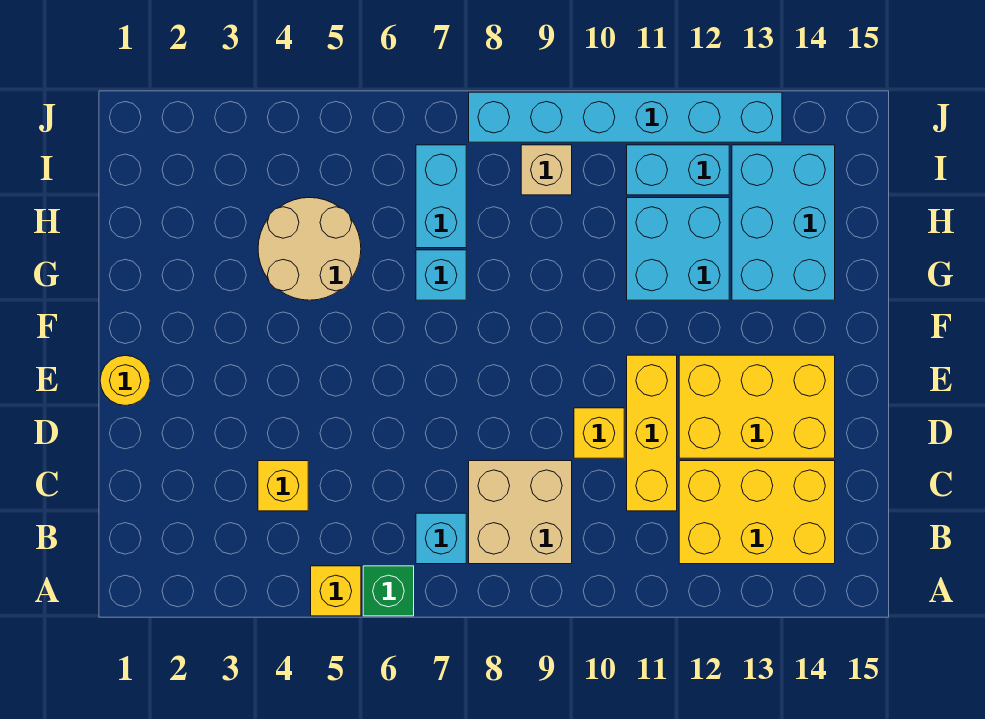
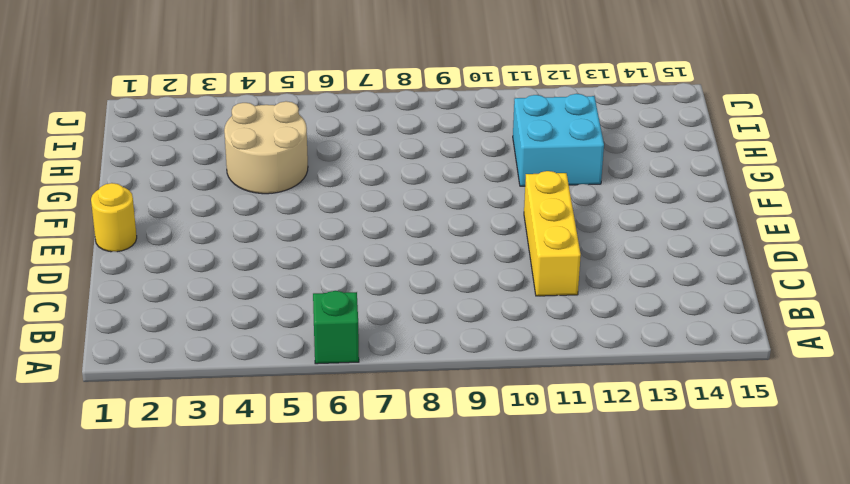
none -> yellow brick A5 level 1
none -> cyan brick B7 level 1
none -> tan brick B8:C9 level 1

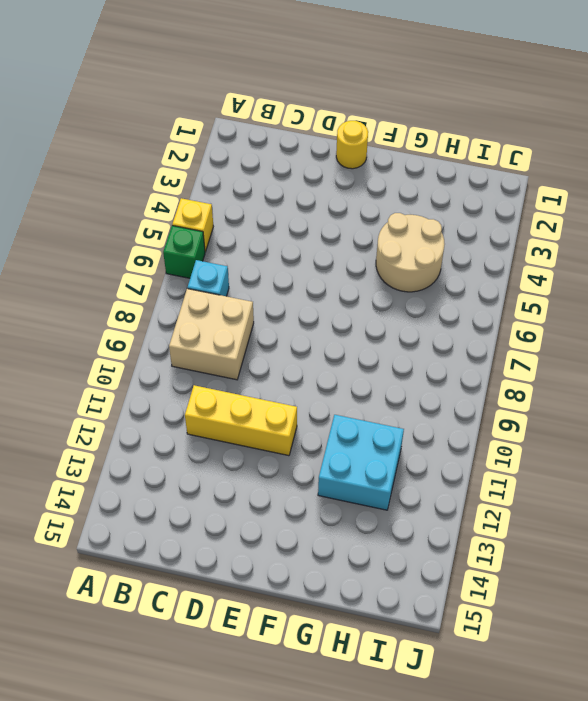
none -> yellow brick B12:C14 level 1
none -> yellow brick C4 level 1
none -> yellow brick D10 level 1

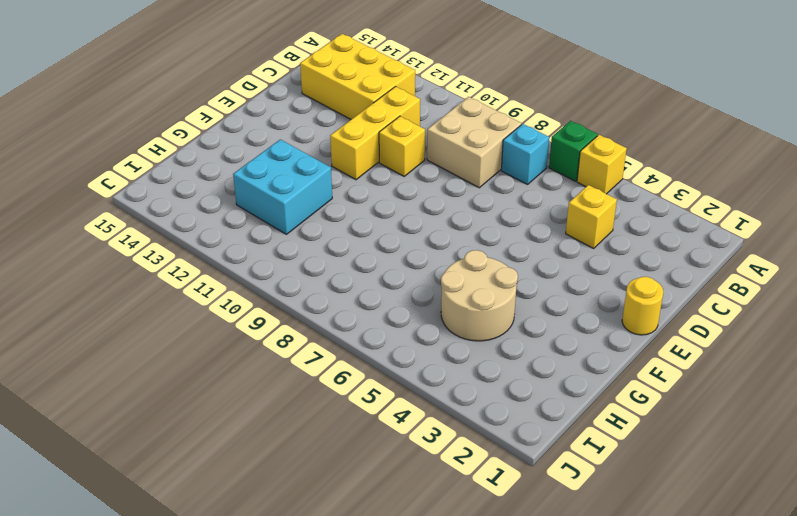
none -> yellow brick D12:E14 level 1
none -> cyan brick G7 level 1
none -> cyan brick G13:I14 level 1

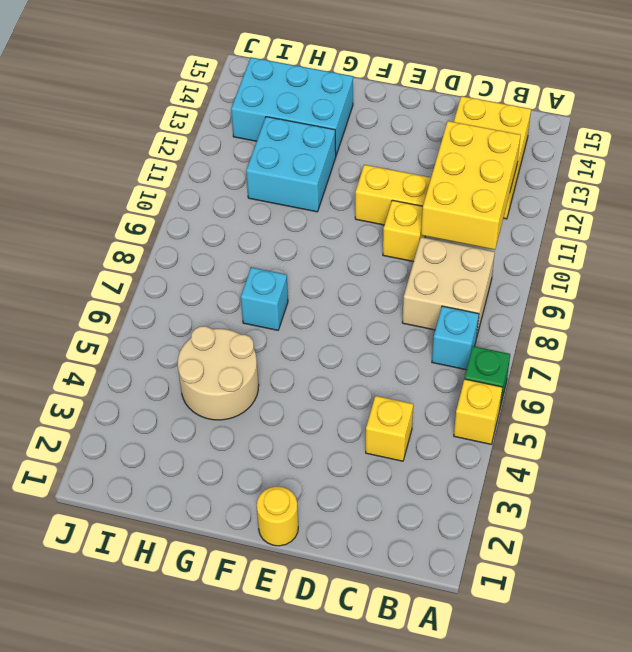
yellow brick B10:C12 level 2 -> yellow brick D12:E14 level 1
none -> cyan brick H7:I7 level 1
none -> tan brick I9 level 1
none -> cyan brick I11:I12 level 1

